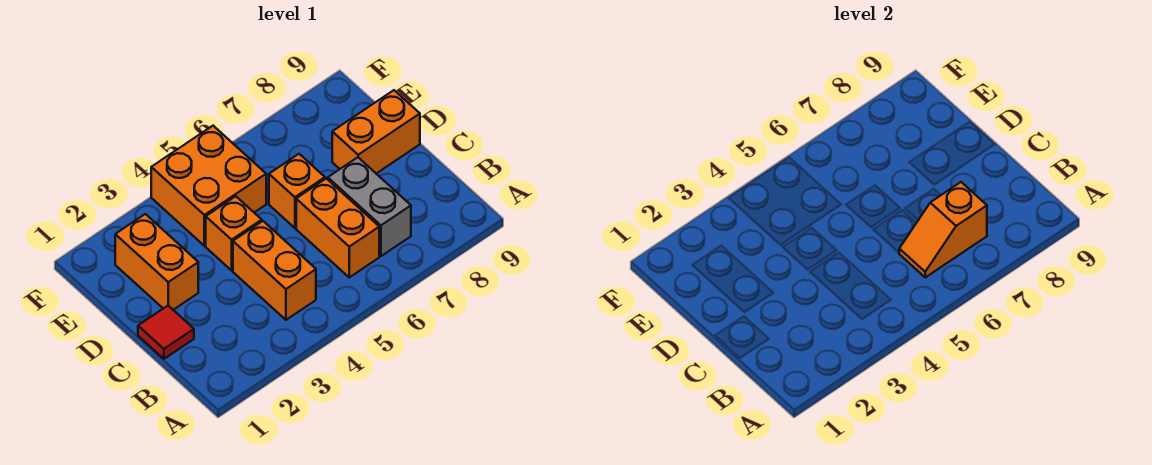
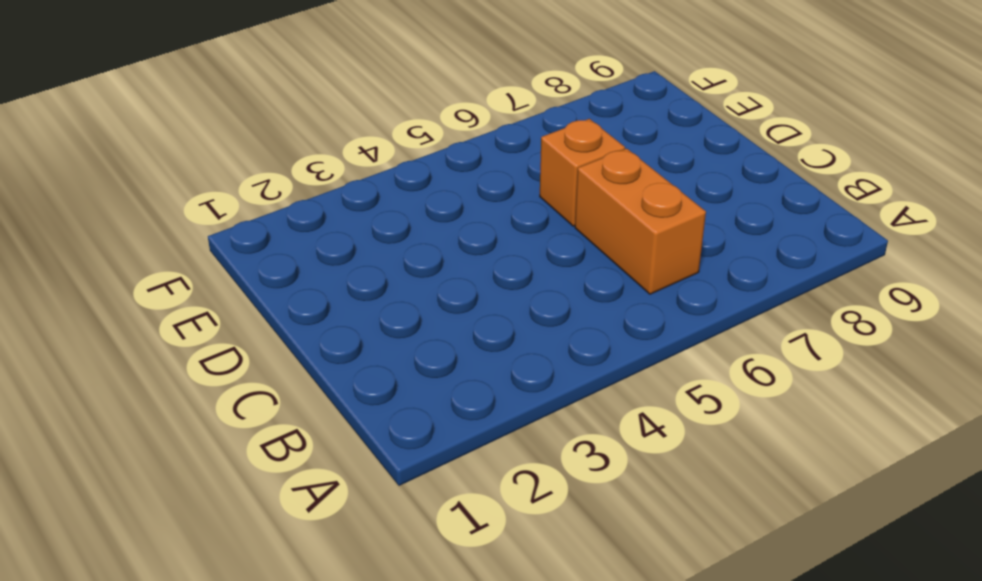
none -> orange brick B4:C4 level 1
none -> grey brick B7:C7 level 1

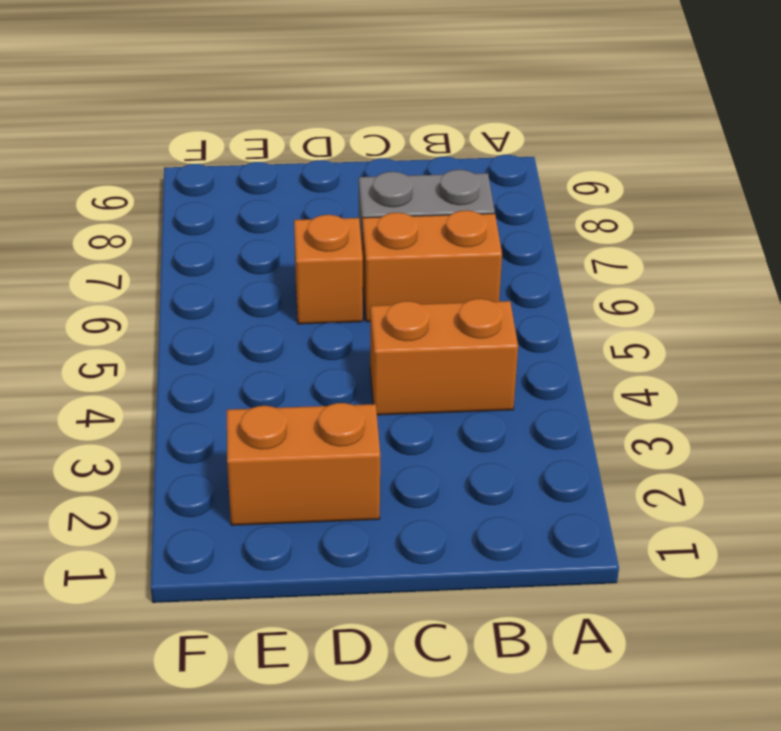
none -> red tile C1 level 1
none -> orange brick D4 level 1

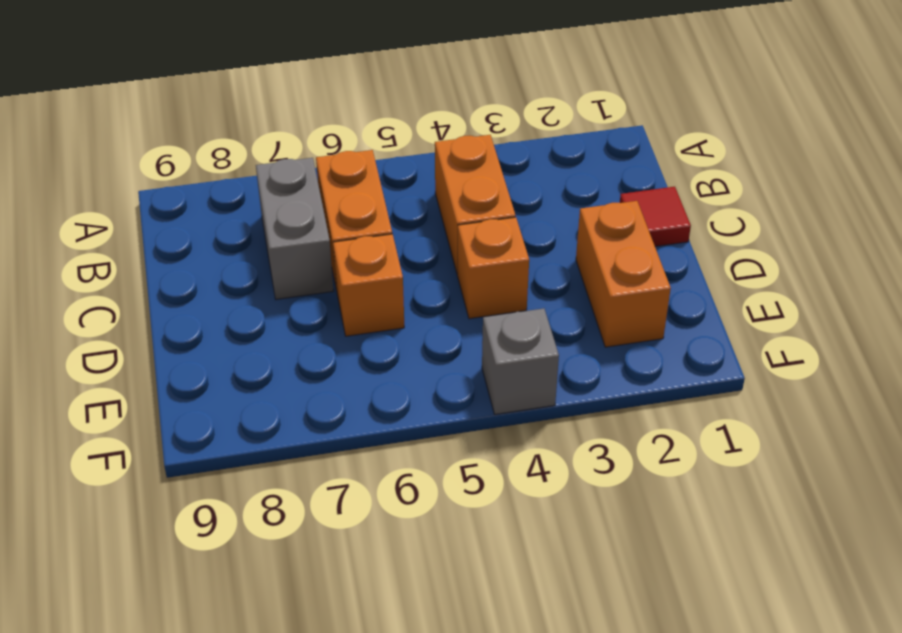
grey brick F4 level 1 -> orange brick E4:F5 level 1
none -> orange brick D8:D9 level 1
none -> orange slope B6:B7 level 2 top 7

